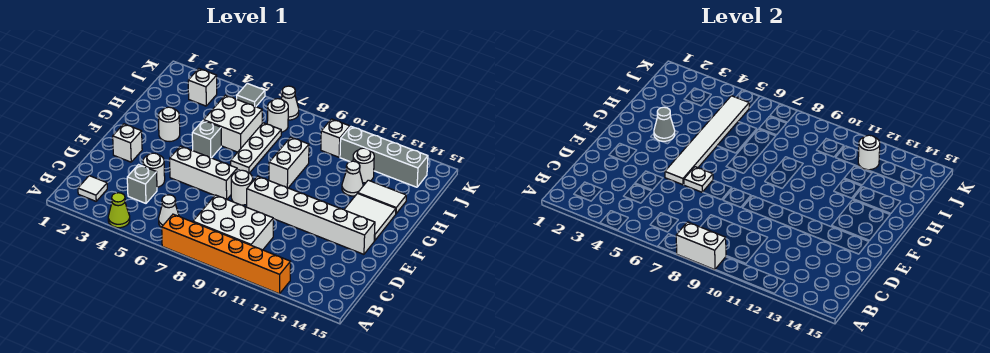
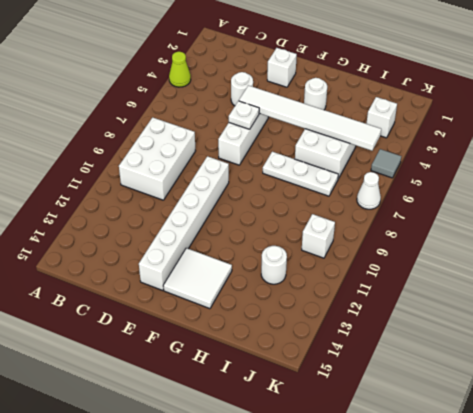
none -> orange brick A7:A12 level 1
none -> white tile B2 level 1
none -> white cone B6 level 1
none -> grey brick C4 level 1

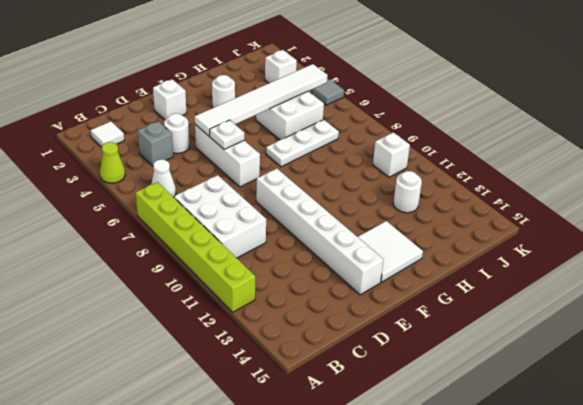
lime brick A7:A12 level 1 -> orange brick A7:A12 level 1
none -> white round brick E8 level 1
none -> grey brick G5 level 1
none -> white brick G9:H9 level 1
none -> white cone H12 level 1

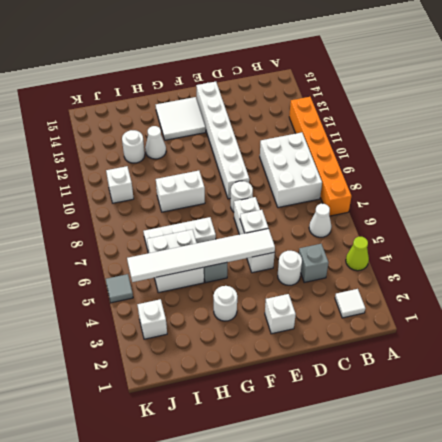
none -> white tile H13:H14 level 1
none -> white round brick J7 level 1
none -> grey brick J11:J14 level 1
none -> white cone K7 level 1

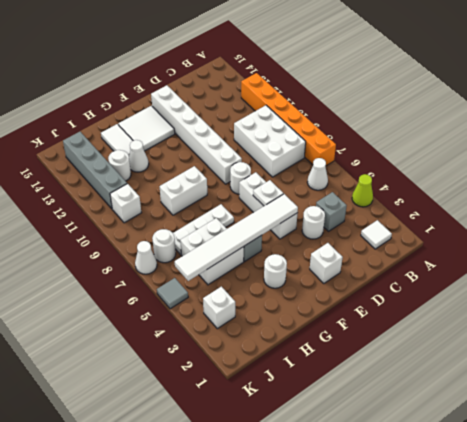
none -> white brick A8:A9 level 2
none -> grey cone G3 level 2
none -> white round brick J12 level 2

